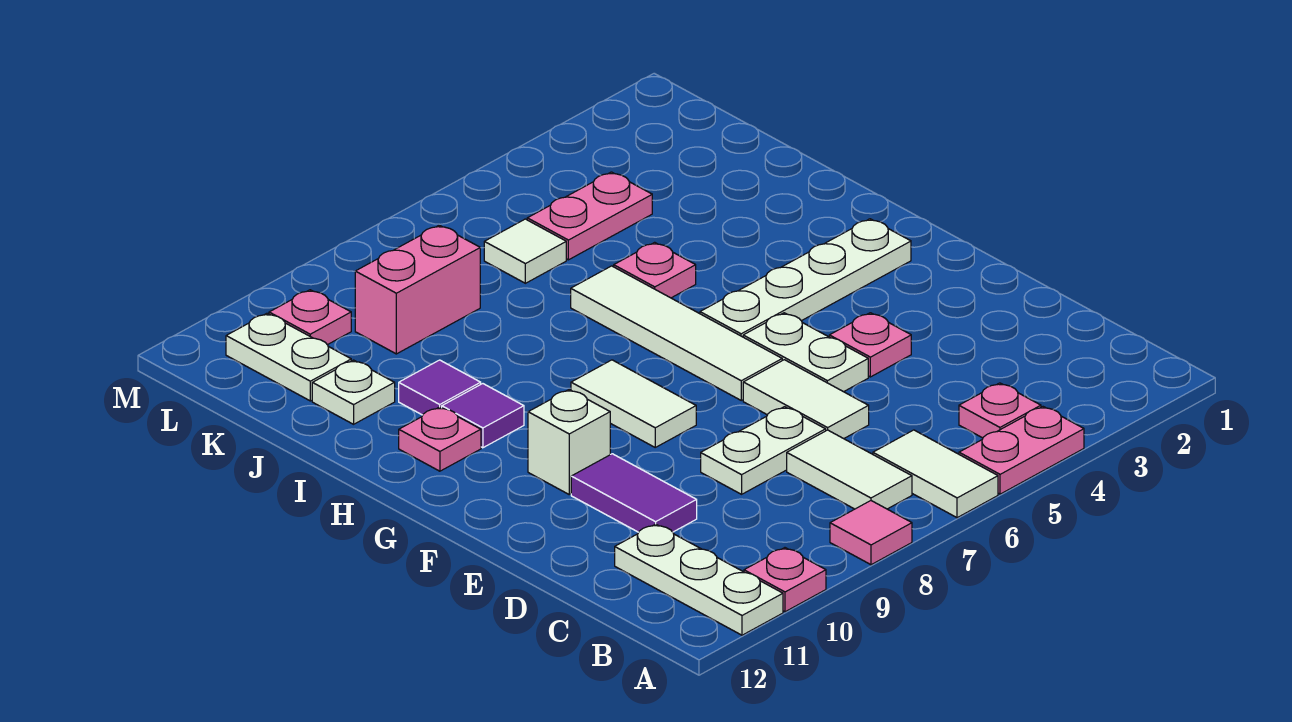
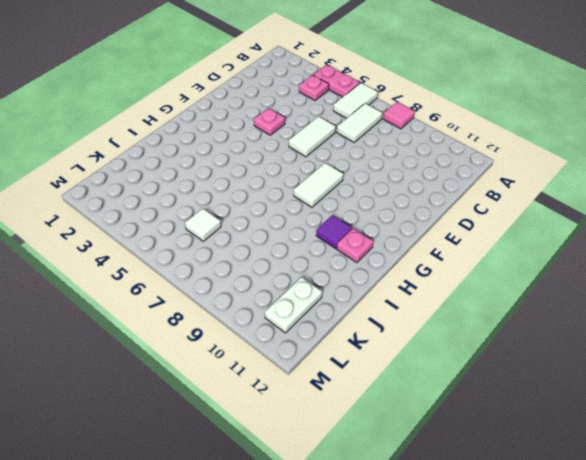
none -> pink plate A10 level 1
none -> white plate A11:C11 level 1
none -> white plate D7:D8 level 1

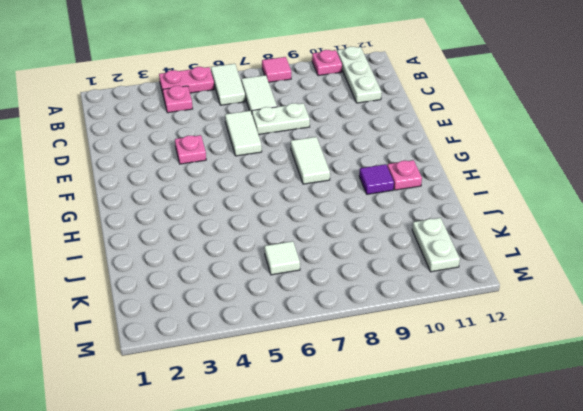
none -> purple tile D10:E10 level 1
none -> white plate E5:F5 level 1
none -> white tile F6:I6 level 1

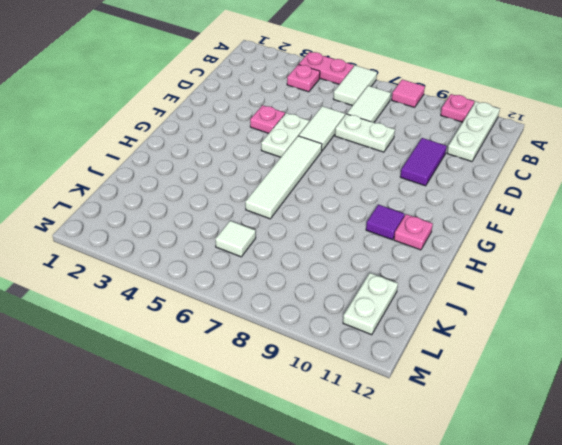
none -> white tile F8:G8 level 1
none -> white brick F10 level 1
none -> white plate G2:G5 level 1

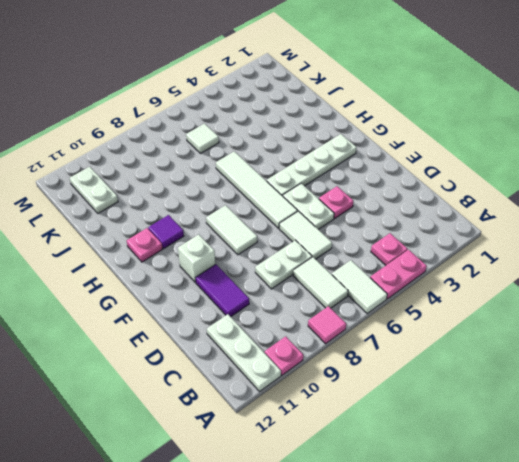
none -> pink plate I5 level 1
none -> purple tile I10 level 1
none -> white plate J11 level 1

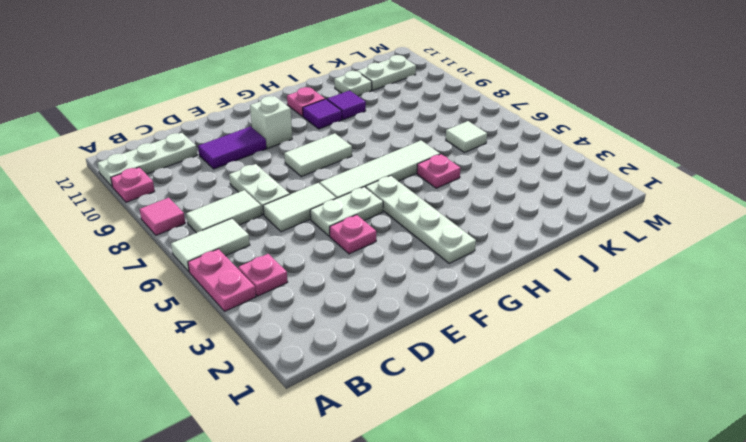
none -> pink plate K4:K5 level 1
none -> pink brick K8:K9 level 1
none -> pink plate L10 level 1

